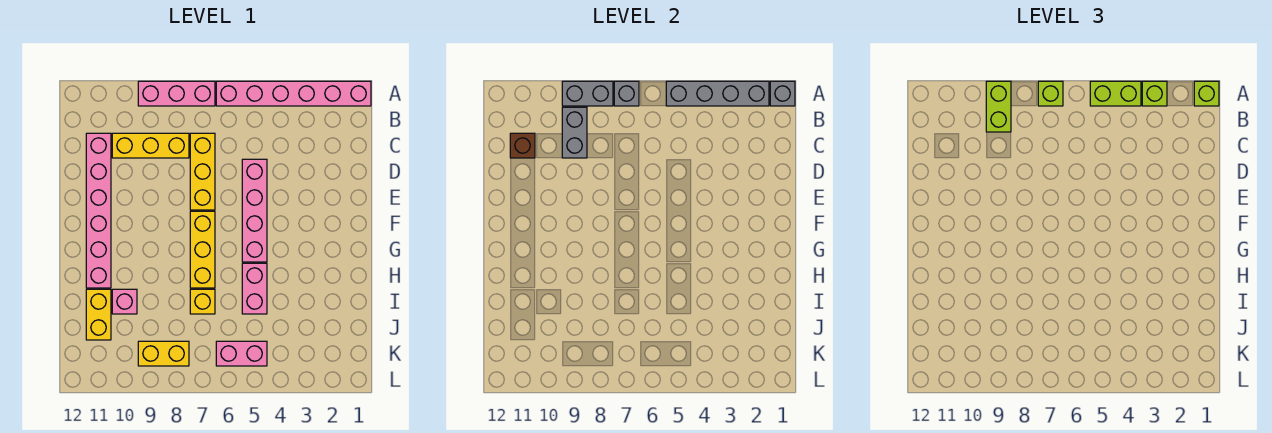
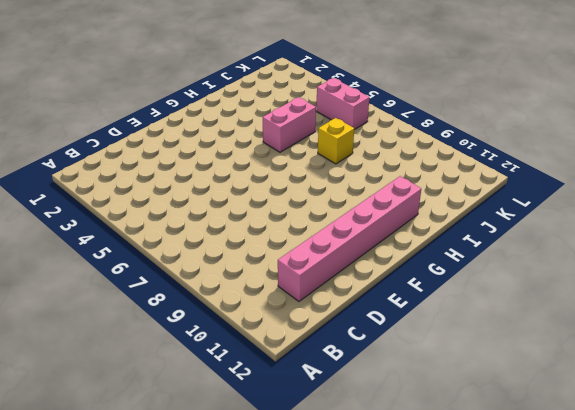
none -> pink brick A1:A6 level 1
none -> pink brick A7:A9 level 1
none -> yellow brick C7:E7 level 1

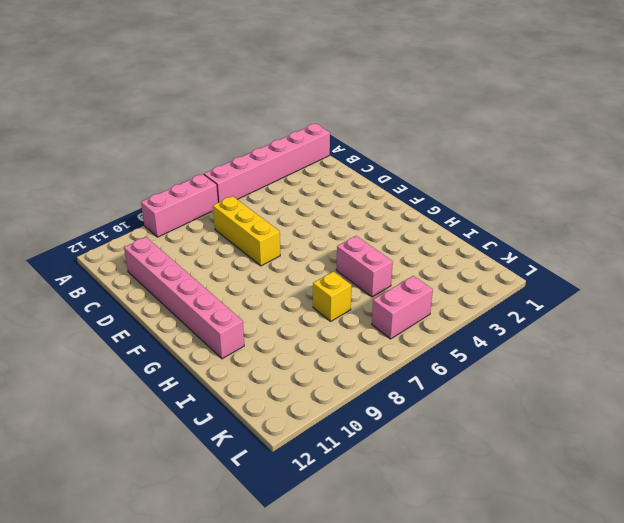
none -> yellow brick C8:C10 level 1
none -> pink brick D5:G5 level 1
none -> yellow brick F7:H7 level 1

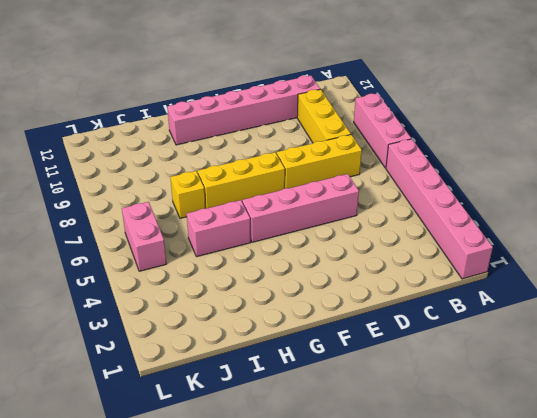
none -> pink brick I10 level 1
none -> yellow brick I11:J11 level 1
none -> yellow brick K8:K9 level 1

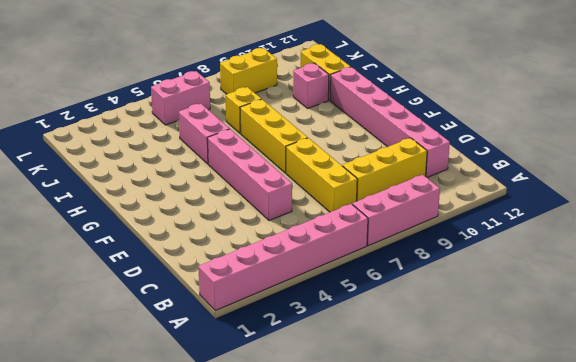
none -> grey brick A1 level 2
none -> grey brick A2:A5 level 2
none -> grey brick A7 level 2

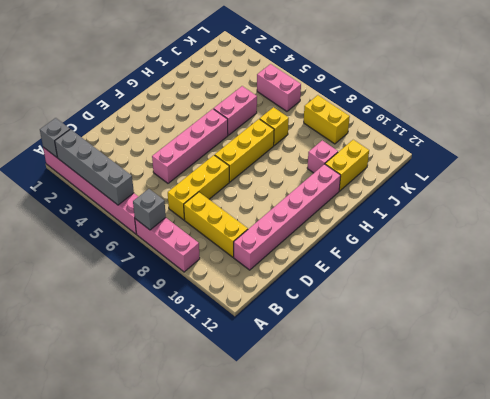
none -> grey brick A8:A9 level 2
none -> grey brick B9:C9 level 2
none -> brown brick C11 level 2

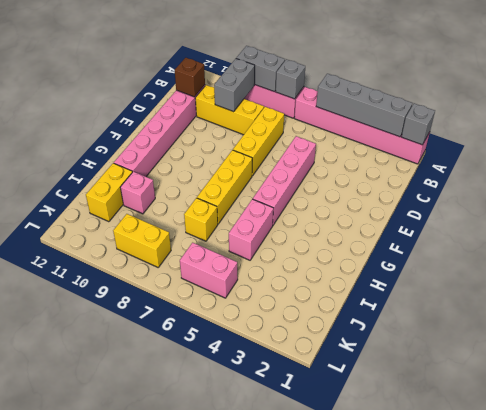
none -> lime brick A1 level 3
none -> lime brick A3 level 3
none -> lime brick A4:A5 level 3

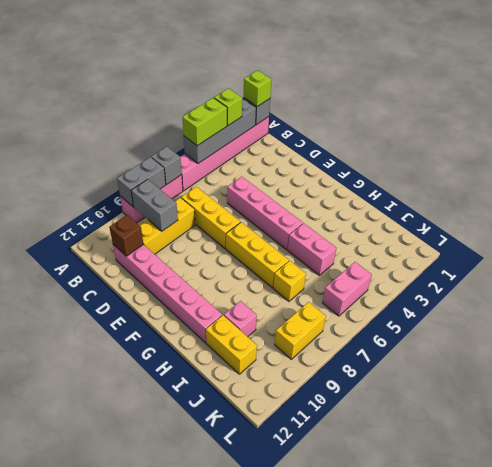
none -> lime brick A7 level 3
none -> lime brick A9:B9 level 3

